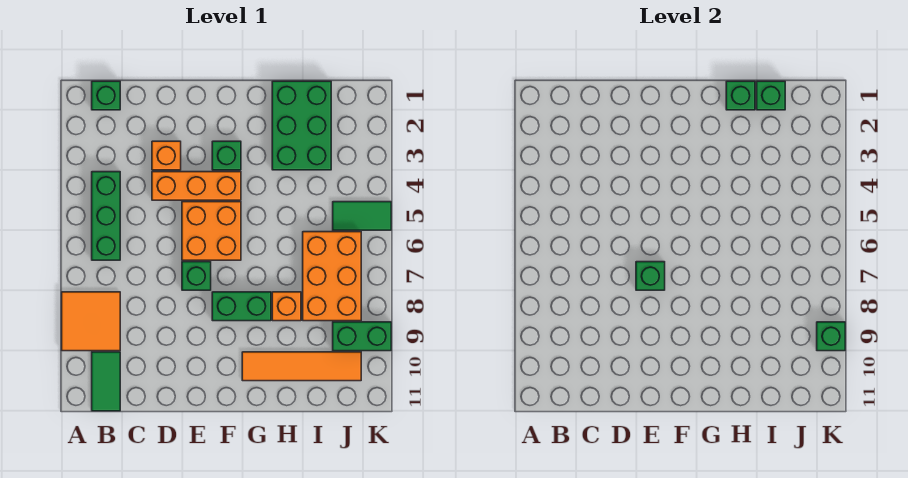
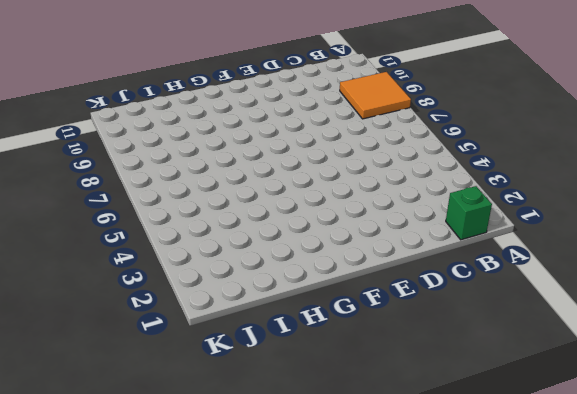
none -> green brick B4:B6 level 1
none -> green tile B10:B11 level 1
none -> orange brick D3 level 1

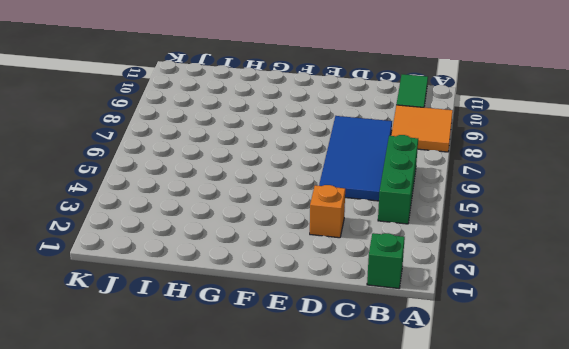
blue tile C5:D8 level 1 -> none
none -> orange brick D4:F4 level 1
none -> orange brick E5:F6 level 1
none -> green brick E7 level 1

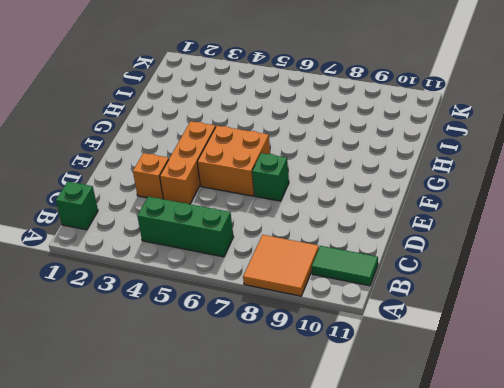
none -> green brick F3 level 1
none -> green brick F8:G8 level 1
none -> orange tile G10:J10 level 1

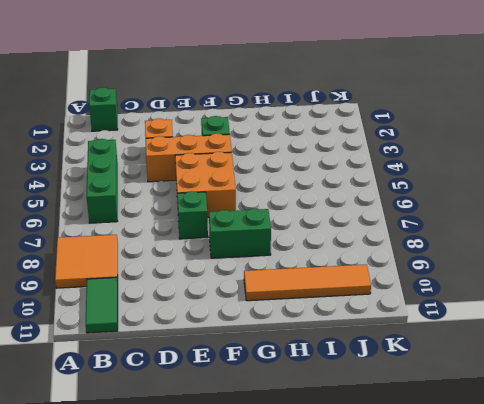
none -> green brick H1:I3 level 1
none -> orange brick H8 level 1
none -> orange brick I6:J8 level 1

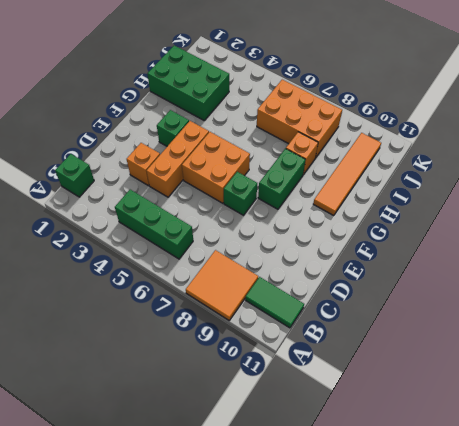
none -> green tile J5:K5 level 1
none -> green brick J9:K9 level 1
none -> green brick E7 level 2

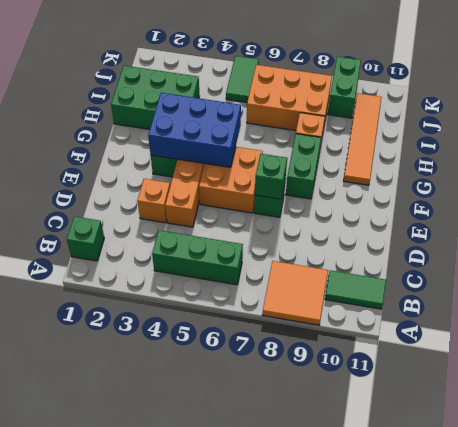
blue brick F3:G5 level 2 -> none
none -> green brick H1 level 2
none -> green brick I1 level 2
none -> green brick K9 level 2

